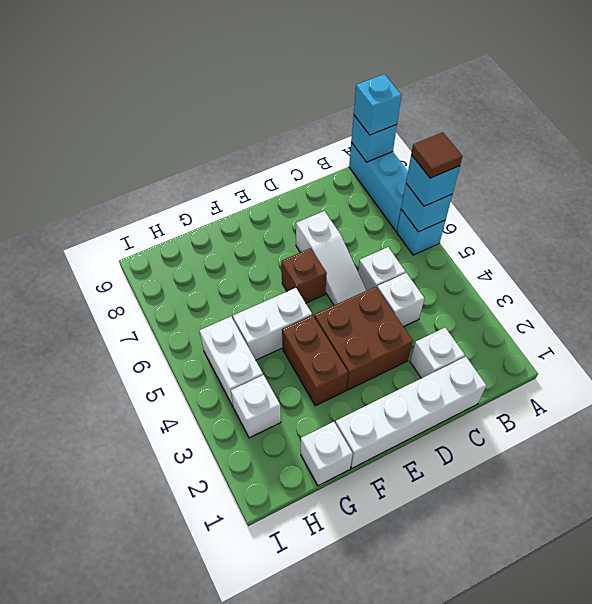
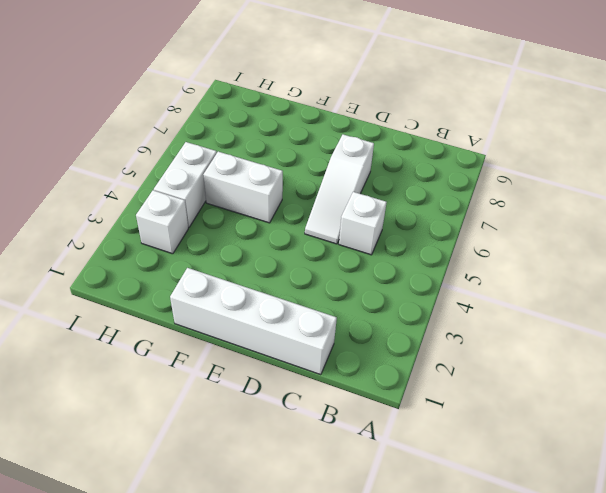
none -> cyan brick A6 level 1
none -> cyan brick A7:A9 level 1
none -> white brick C2 level 1

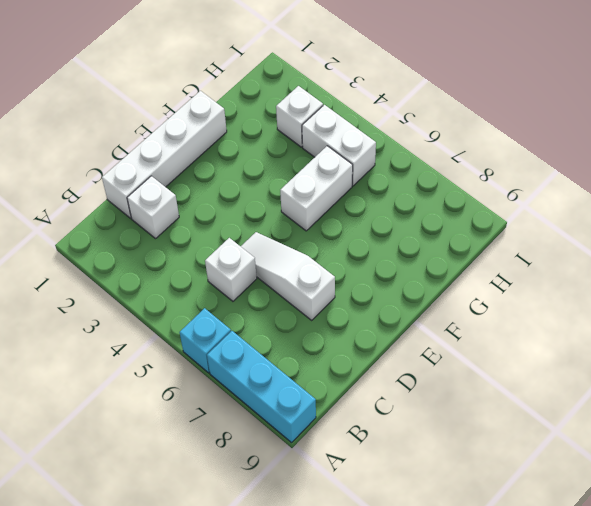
none -> white brick C4 level 1
none -> brown brick D3:E4 level 1
none -> brown brick E6 level 1

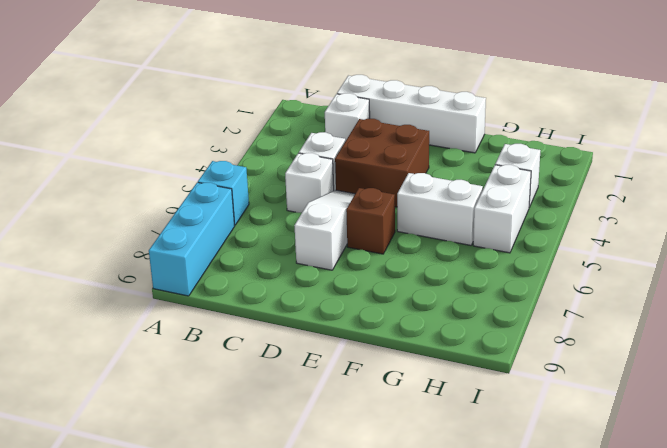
none -> brown brick F3:F4 level 1
none -> white brick G1 level 1
none -> cyan brick A6 level 2

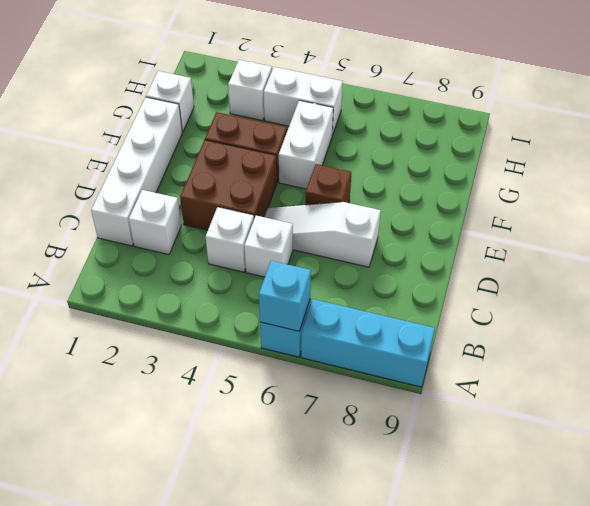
none -> cyan brick A9 level 2
none -> cyan brick A6 level 3
none -> cyan brick A9 level 3

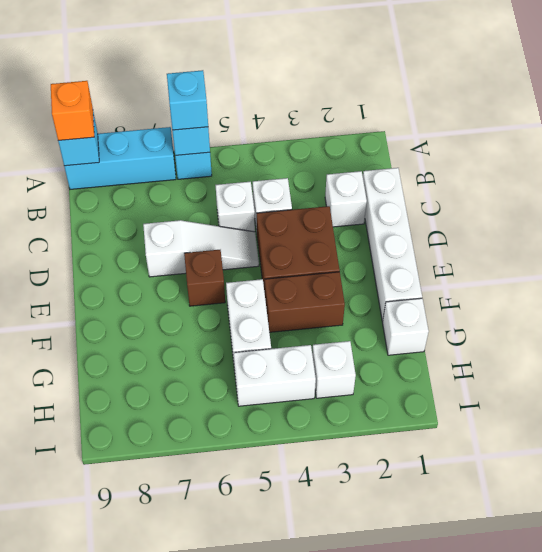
orange brick A9 level 3 -> cyan brick A9 level 3
none -> brown tile A6 level 4

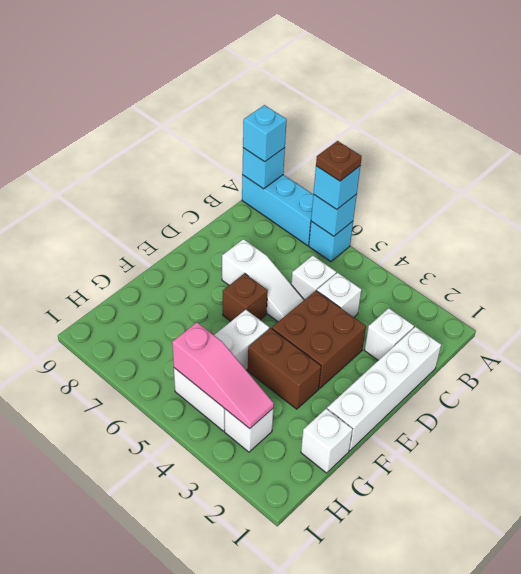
brown plate A6 level 4 -> brown tile A6 level 4
pink slope H3:H5 level 2 top 5 -> none

